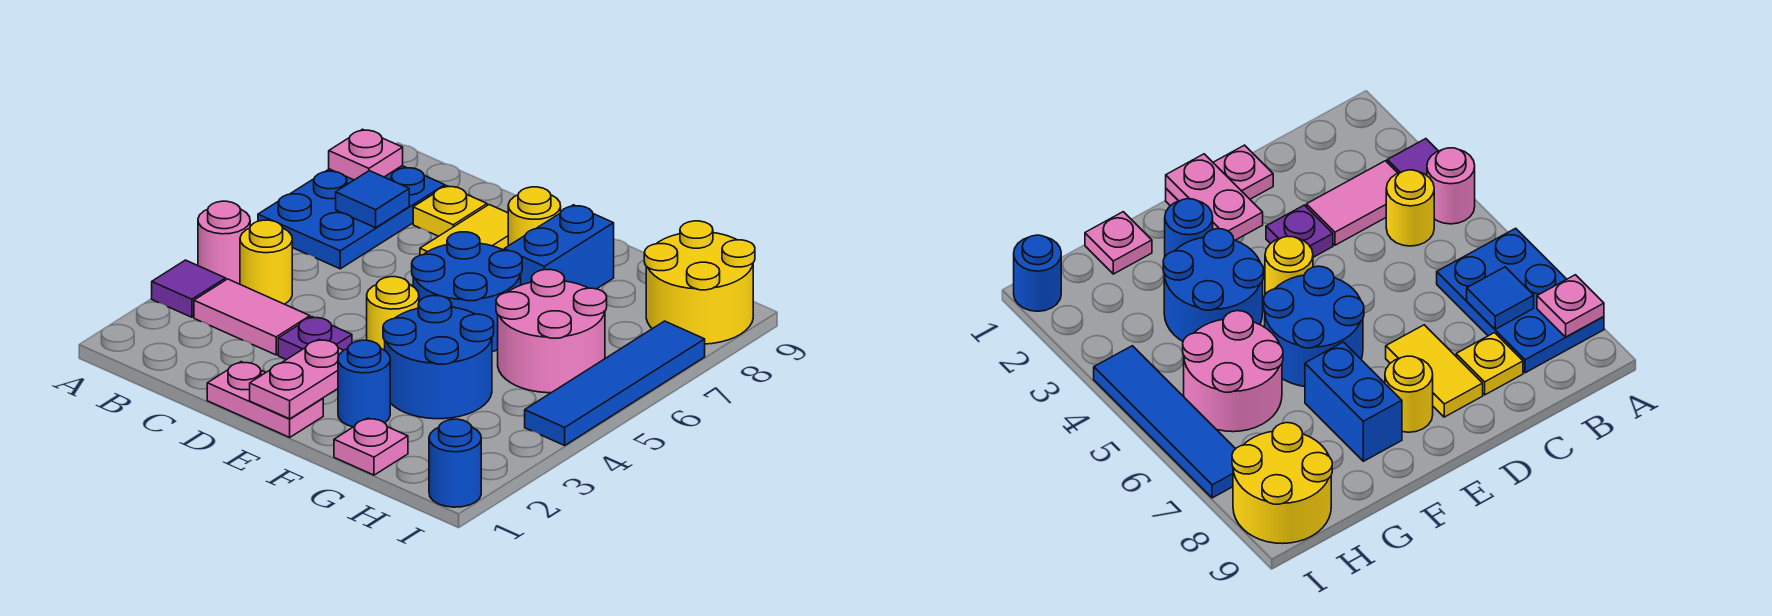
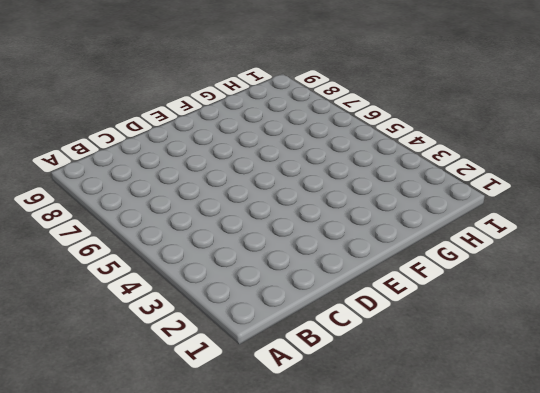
none -> purple tile A3 level 1
none -> pink round brick A4 level 1
none -> blue plate A6:B8 level 1

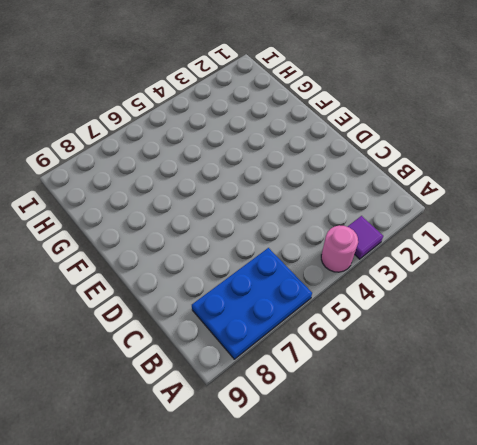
none -> pink tile B3:C3 level 1
none -> yellow round brick B4 level 1
none -> yellow plate C8 level 1

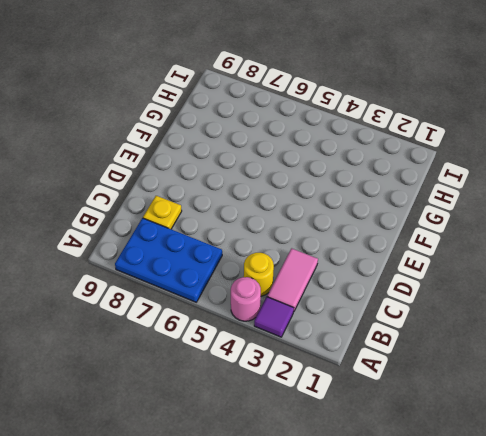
none -> pink plate D1:E1 level 1
none -> purple plate D3 level 1
none -> yellow tile D7:D8 level 1

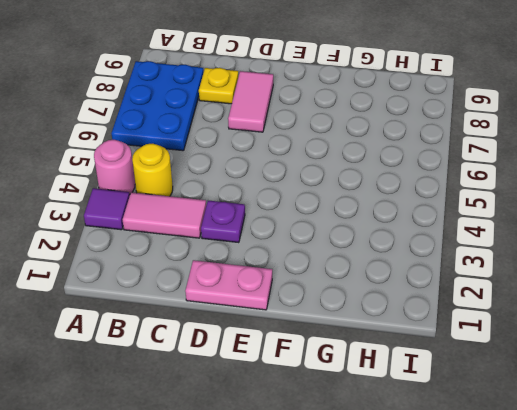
pink tile D7:D8 level 1 -> yellow tile D7:D8 level 1
none -> yellow round brick E4 level 1
none -> blue round brick E5:F6 level 1
none -> yellow round brick E8 level 1

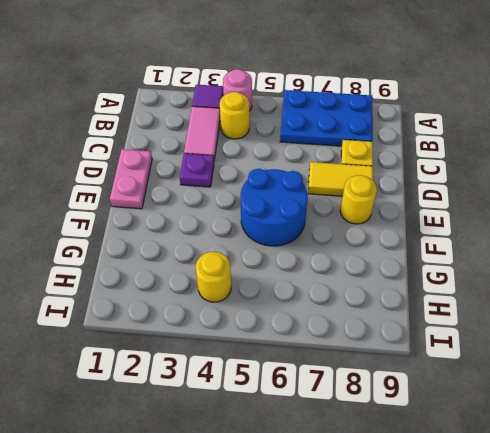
yellow round brick H4 level 1 -> yellow round brick E4 level 1
none -> blue round brick F2 level 1
none -> blue round brick F3:G4 level 1
none -> blue brick F7:F8 level 1

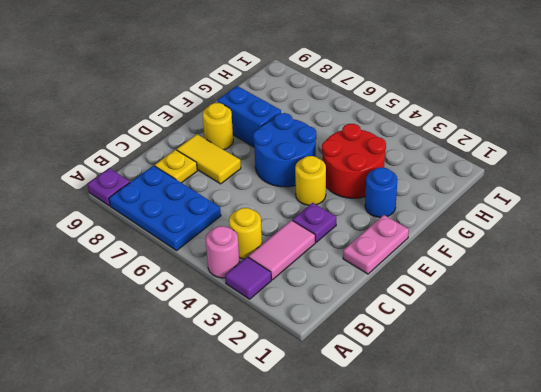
purple plate A9 level 1 -> none
red round brick F3:G4 level 1 -> blue round brick F3:G4 level 1
none -> pink plate G1 level 1
none -> pink round brick G5:H6 level 1
none -> yellow round brick H8:I9 level 1

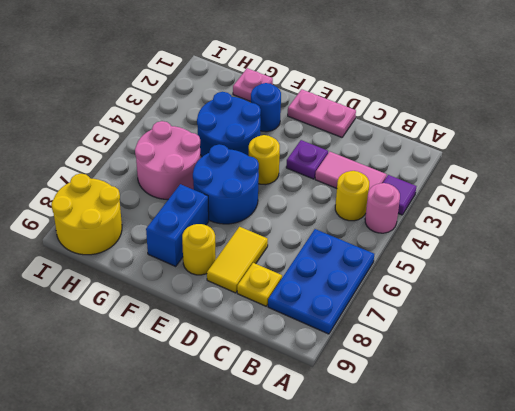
none -> blue round brick I1 level 1
none -> blue tile I4:I7 level 1
none -> pink plate A8 level 2

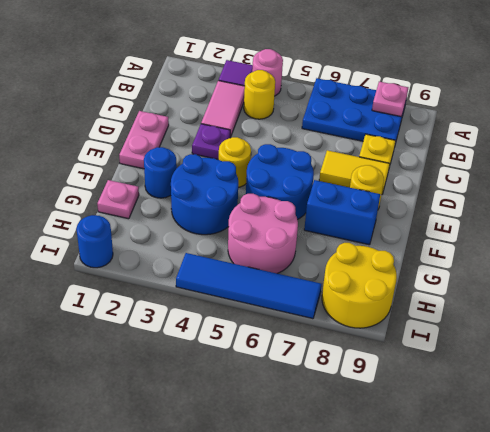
none -> blue tile B7 level 2
none -> pink plate E1:E2 level 2

